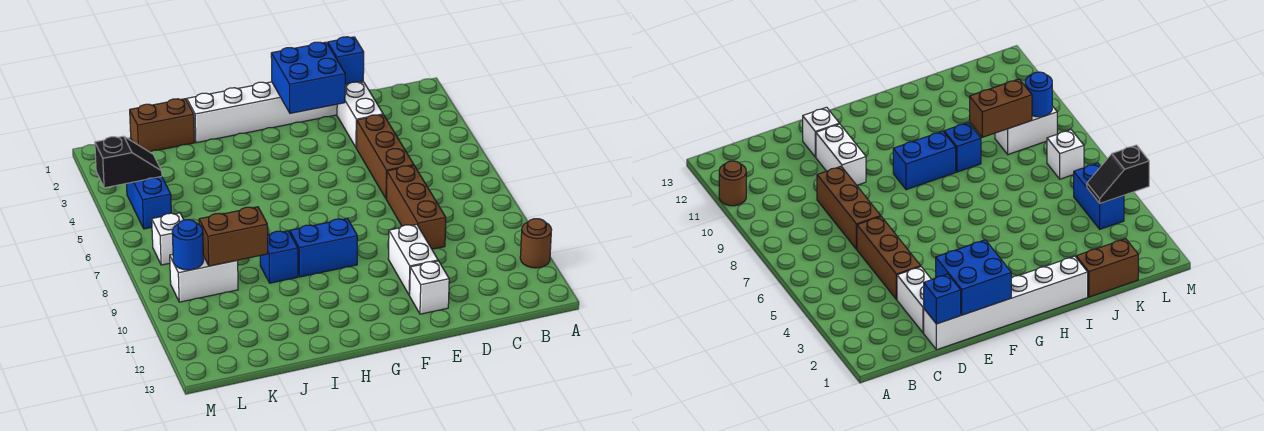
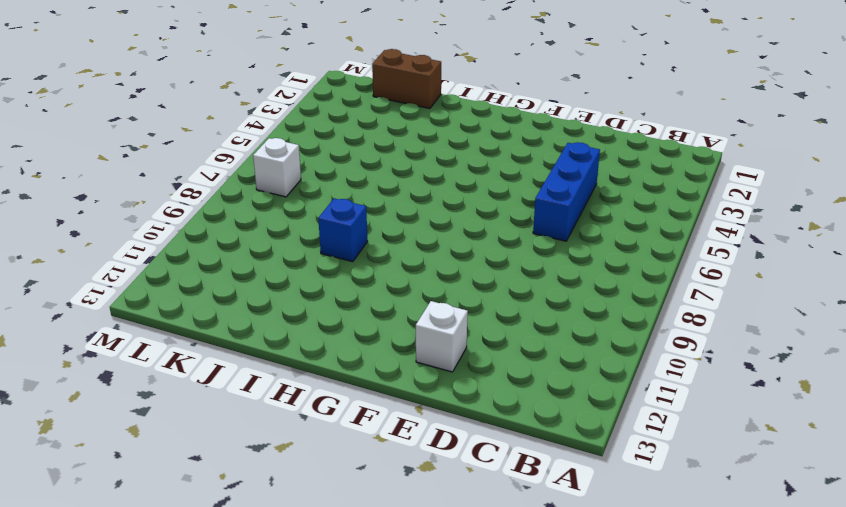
blue brick D4:D6 level 1 -> brown brick D4:D6 level 1
none -> brown round brick A11 level 1
none -> white brick D1:I1 level 1
none -> white brick D2:D3 level 1

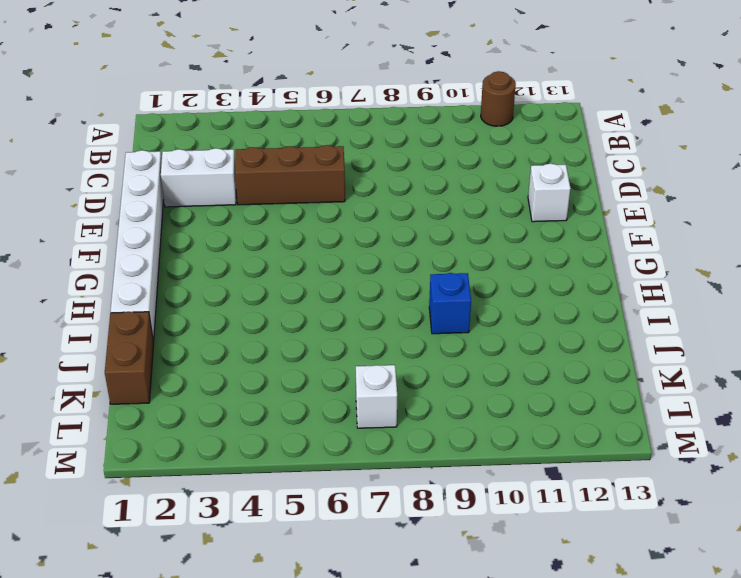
none -> brown brick D7:D9 level 1
none -> white brick E10:E11 level 1
none -> blue brick G9:H9 level 1

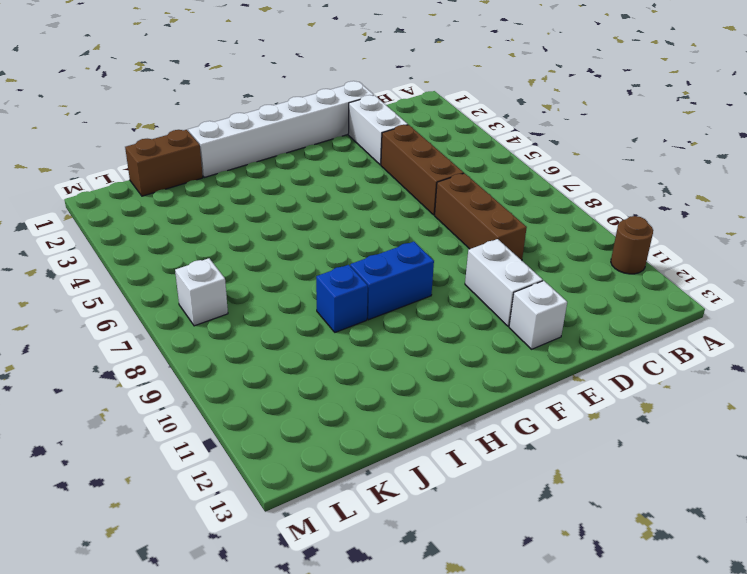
none -> white brick K9:L9 level 1
none -> blue brick L4:L5 level 1
none -> blue brick D1 level 2

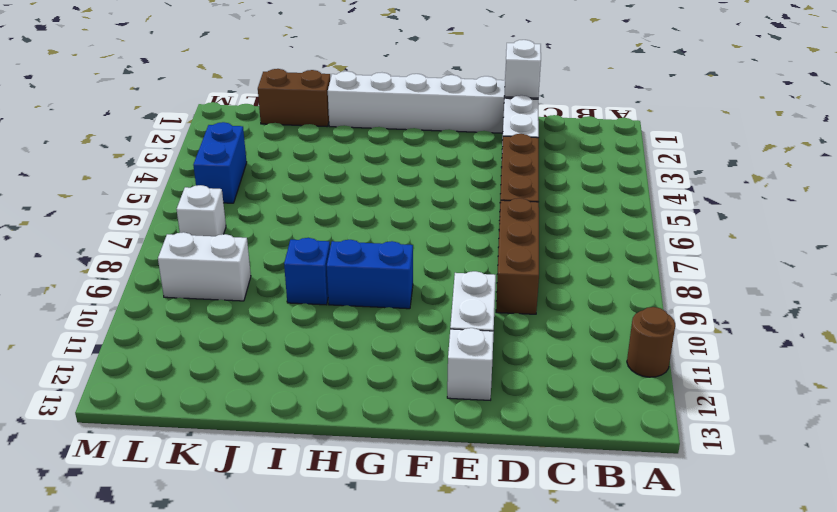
white brick D1 level 2 -> blue brick D1 level 2
none -> blue brick E1:F2 level 2
none -> brown brick J9:K9 level 2
none -> black slope L4:M4 level 2 top M

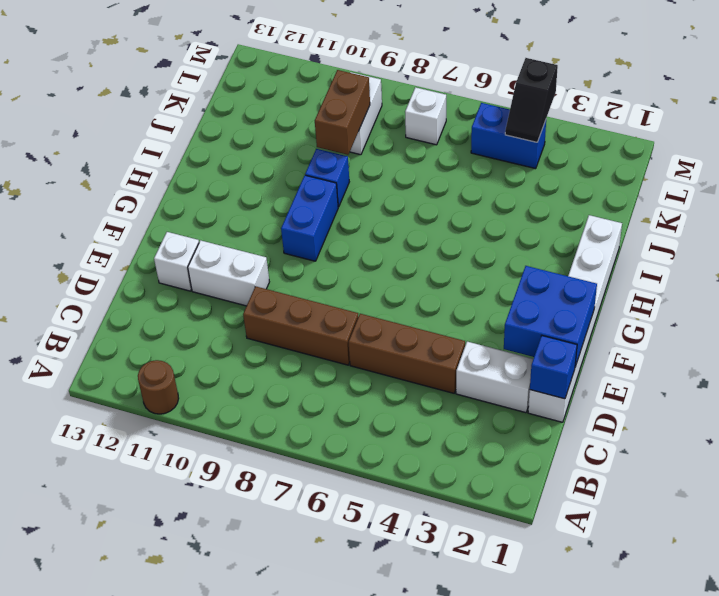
none -> brown brick J1:K1 level 1
none -> blue round brick L9 level 2

